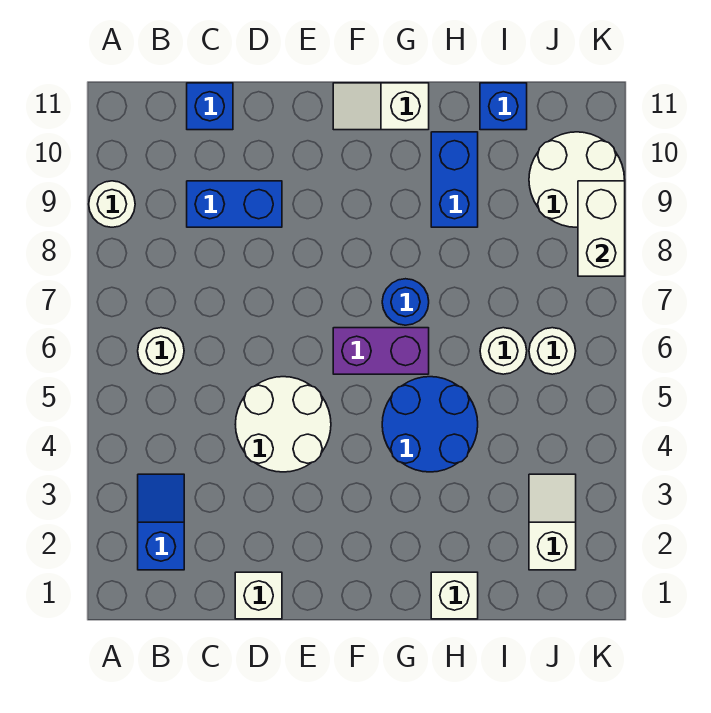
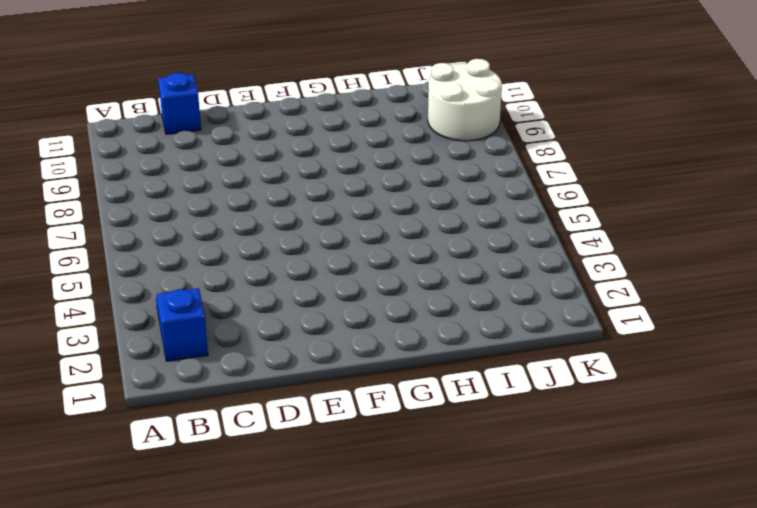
none -> white round brick A9 level 1
none -> white round brick B6 level 1
none -> blue brick C9:D9 level 1

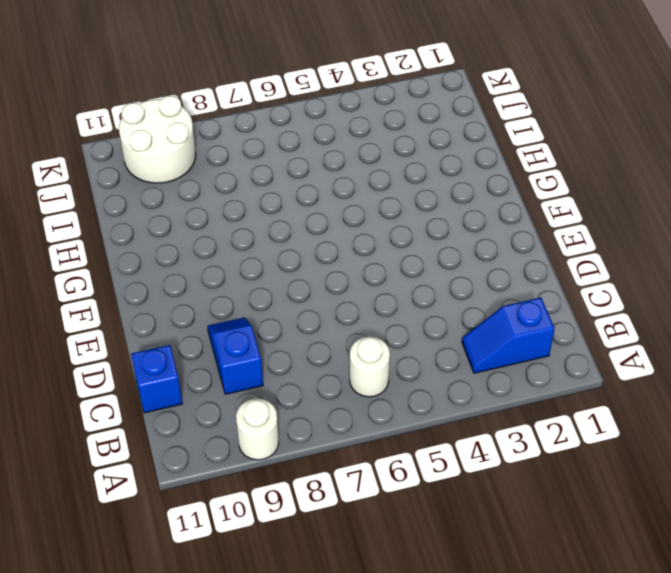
blue slope C9:D9 level 1 top C -> blue brick C9:D9 level 1
none -> white brick D1 level 1
none -> white round brick D4:E5 level 1
none -> purple brick F6:G6 level 1

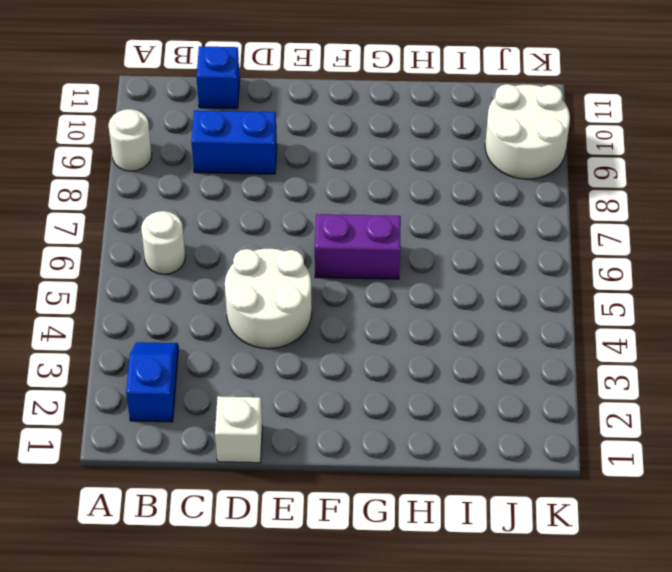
none -> white slope F11:G11 level 1 top G
none -> blue round brick G4:H5 level 1
none -> blue round brick G7 level 1

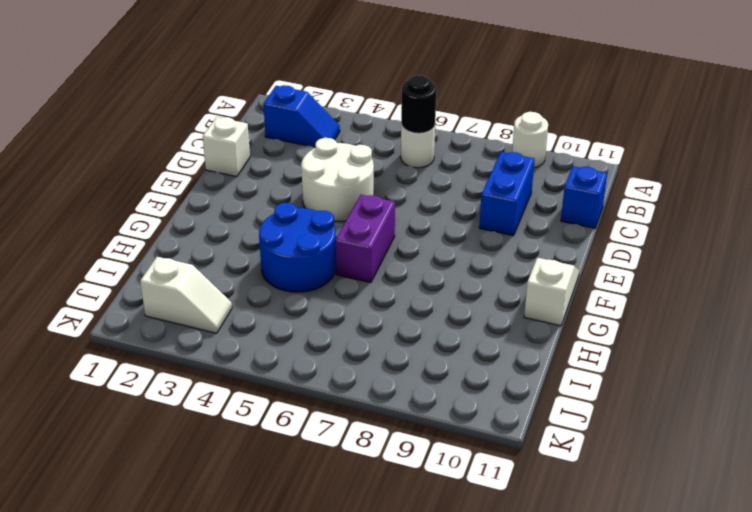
black round brick B6 level 2 -> none
none -> blue round brick G7 level 1
none -> white brick H1 level 1
none -> blue brick H9:H10 level 1

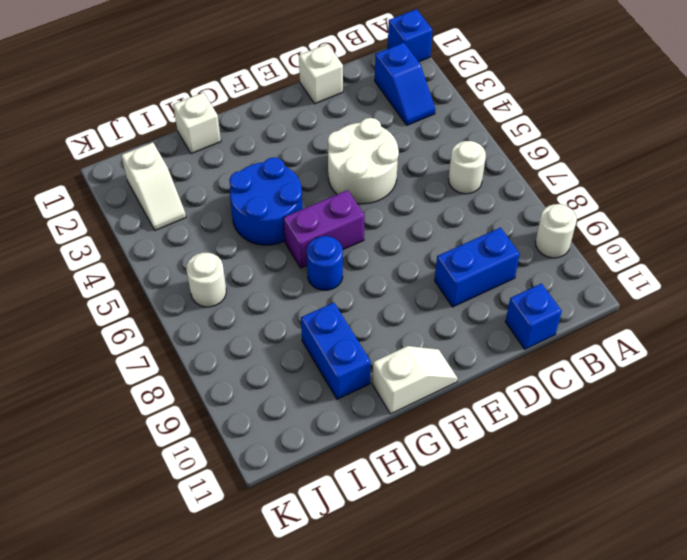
blue brick A1 level 1 -> blue brick I11 level 1
none -> white round brick I6 level 1
none -> white round brick J9:K10 level 1
none -> white brick K8:K9 level 2

